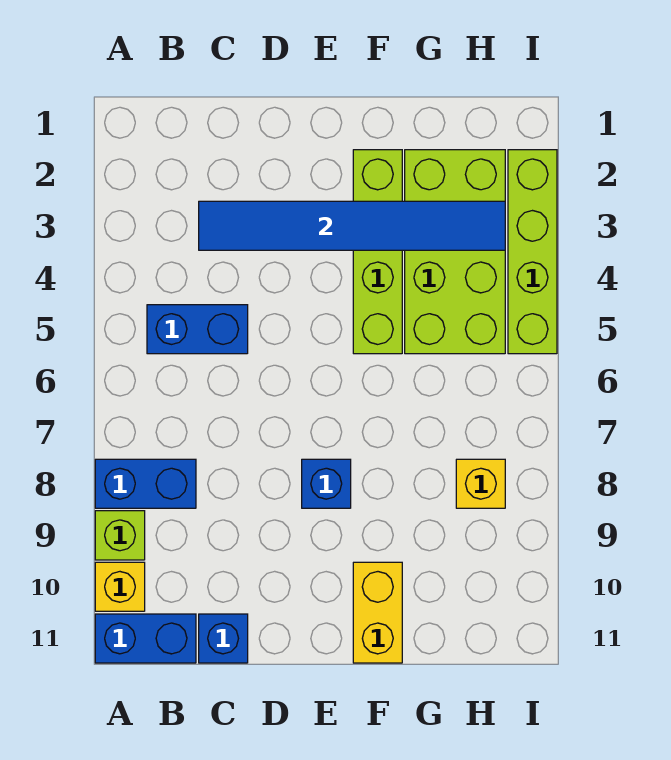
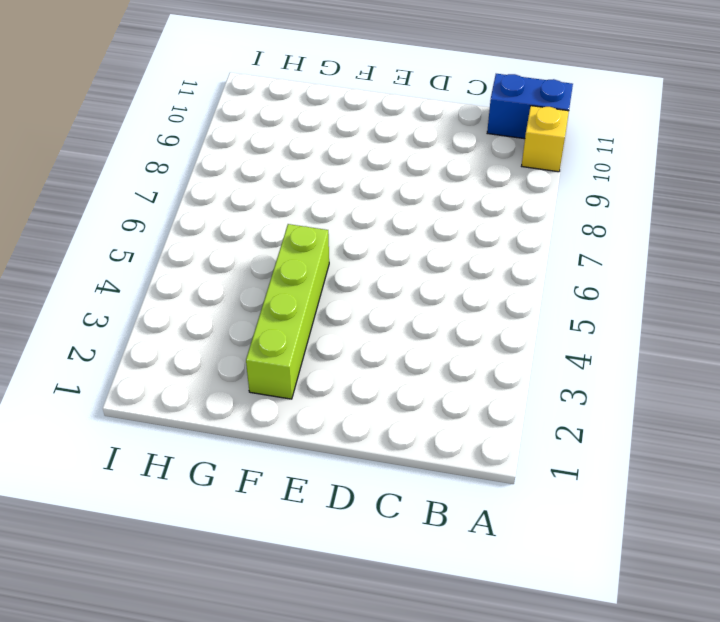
none -> blue brick A8:B8 level 1
none -> lime brick A9 level 1
none -> blue brick B5:C5 level 1

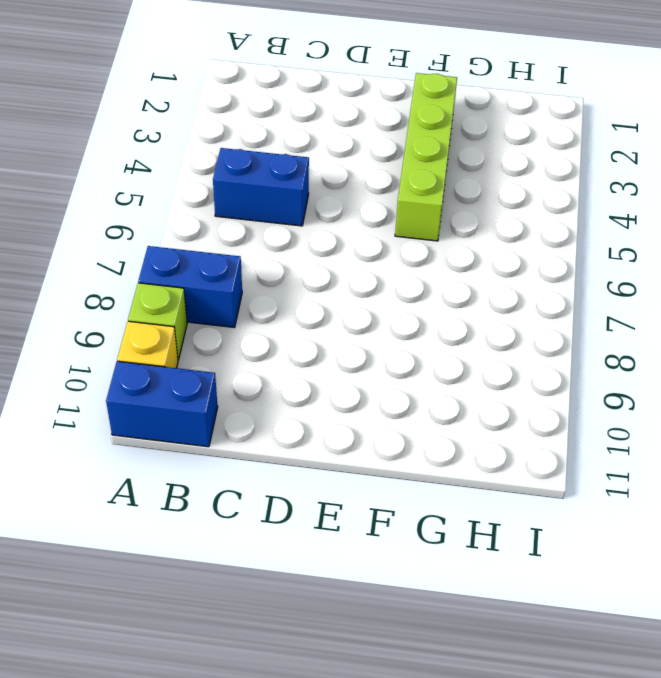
none -> blue brick C11 level 1
none -> blue brick E8 level 1
none -> yellow brick F10:F11 level 1

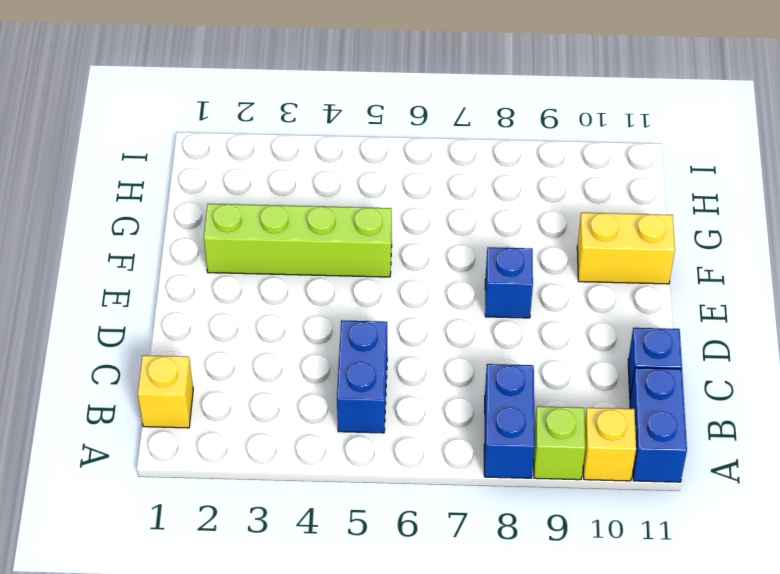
yellow brick B1 level 1 -> yellow brick H8 level 1
none -> lime brick G2:H5 level 1
none -> lime brick I2:I5 level 1
none -> blue tile C3:H3 level 2

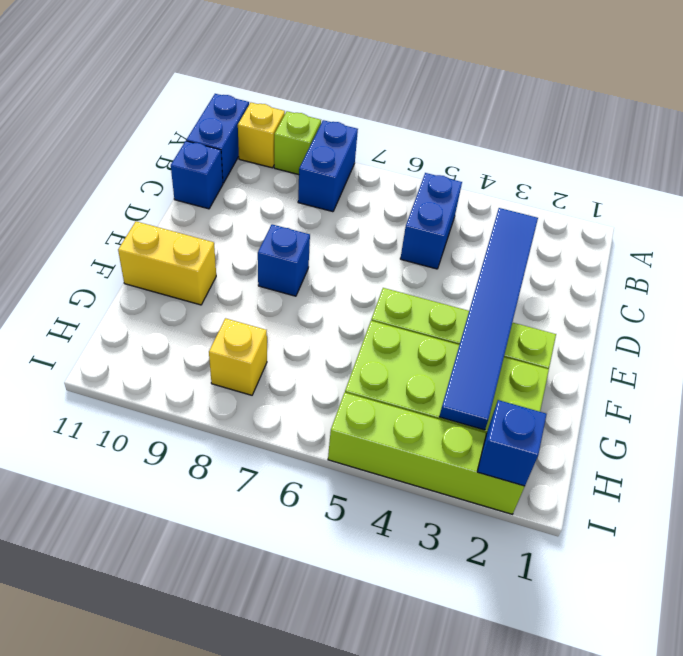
blue brick I2 level 2 -> none

